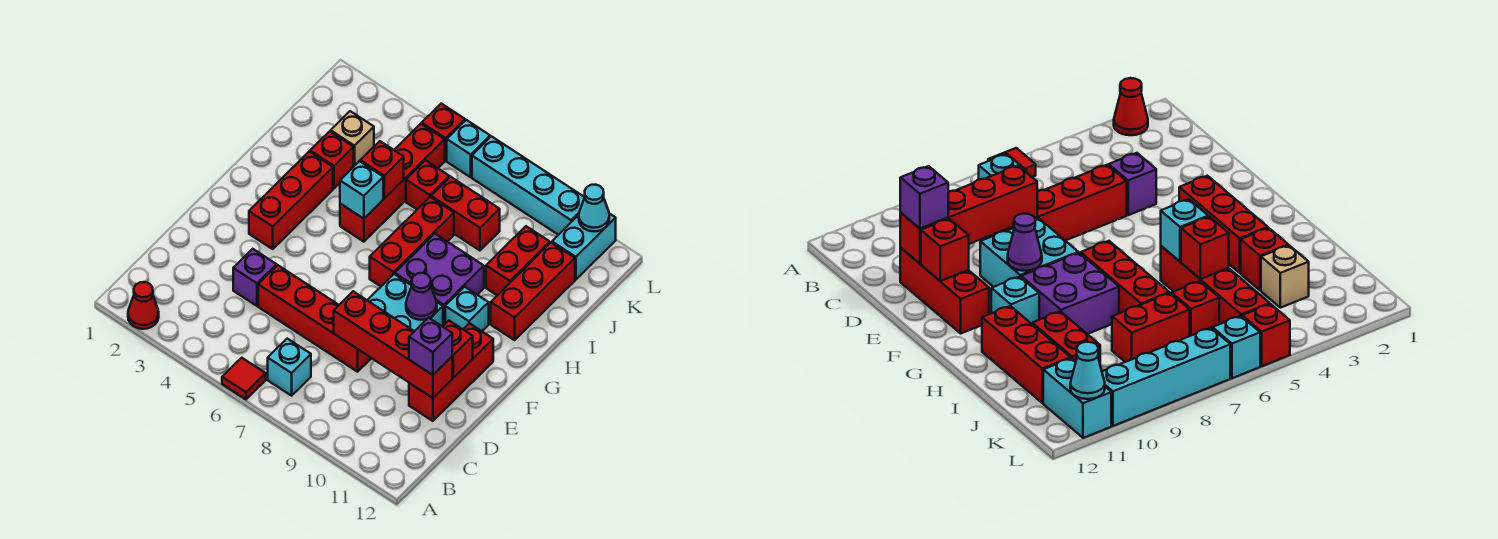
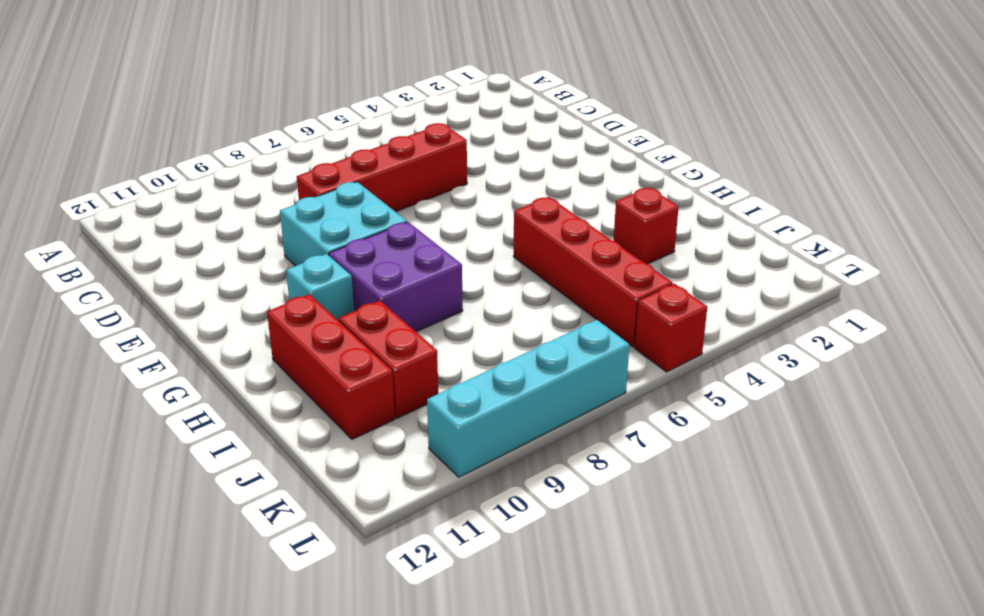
none -> red cone A2 level 1
none -> red tile A6 level 1
none -> cyan brick B7 level 1

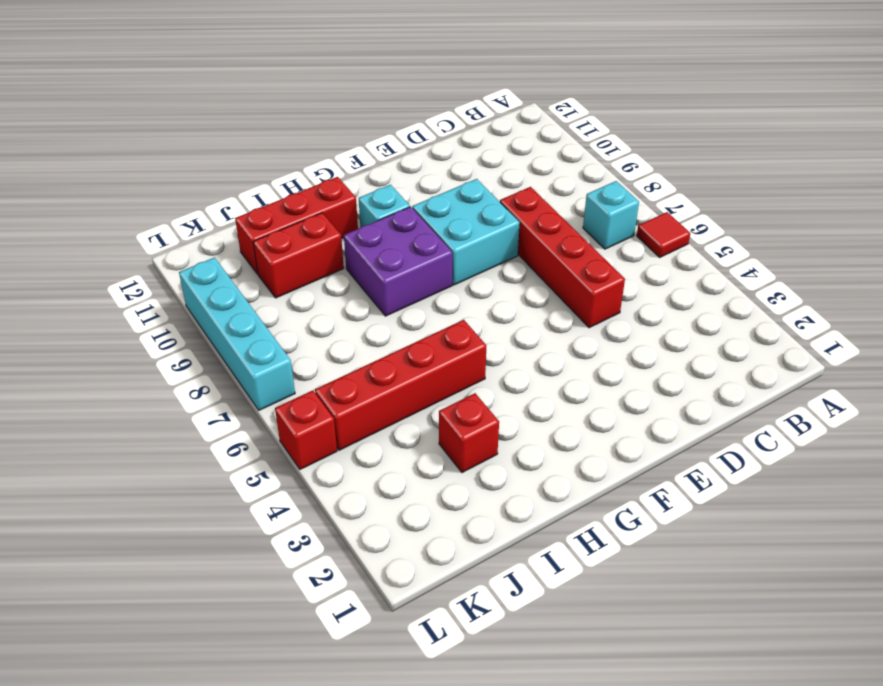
none -> red cone A2 level 1
none -> purple brick D4 level 1
none -> red brick D11:F11 level 1

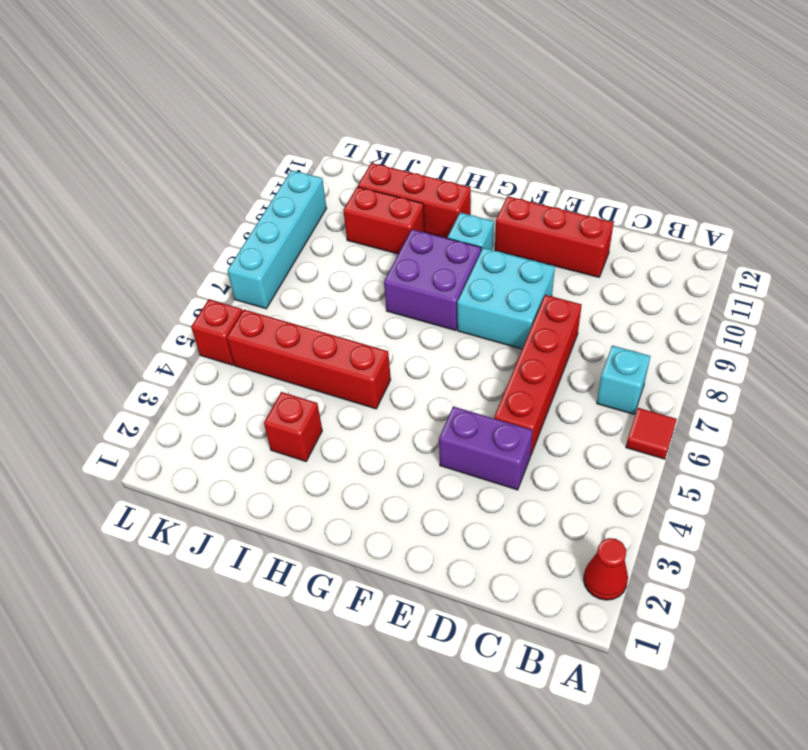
purple brick D4:E4 level 1 -> purple brick D4 level 1
none -> red brick F3:H3 level 1
none -> red brick G7:I7 level 1
none -> tan brick J3 level 1

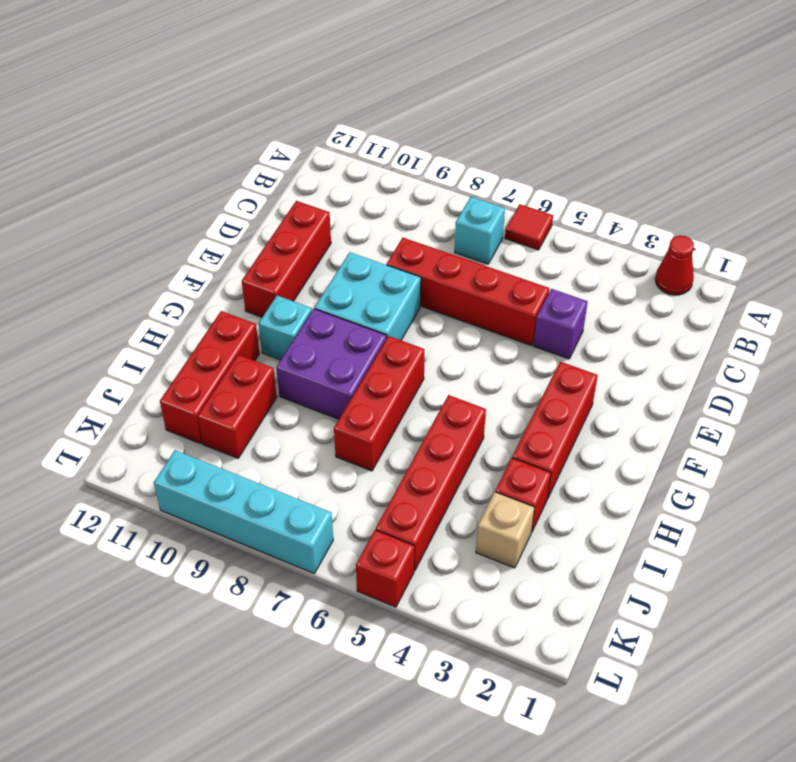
none -> red brick J6 level 1
none -> red brick J7:J8 level 1
none -> cyan brick K11:L11 level 1

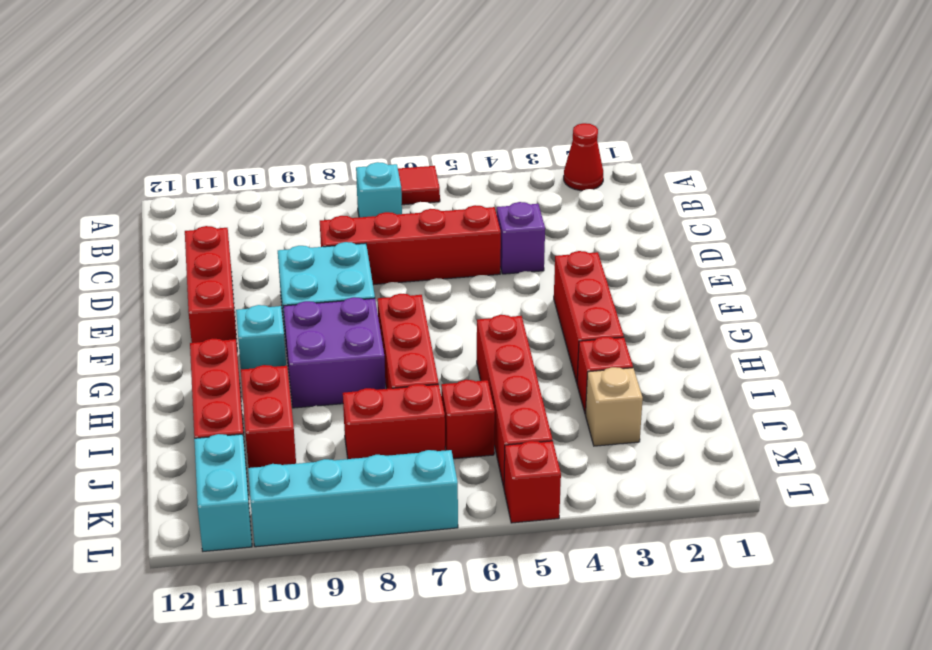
none -> cyan brick L6 level 1
none -> red brick D8:D11 level 2
none -> red brick E11 level 2

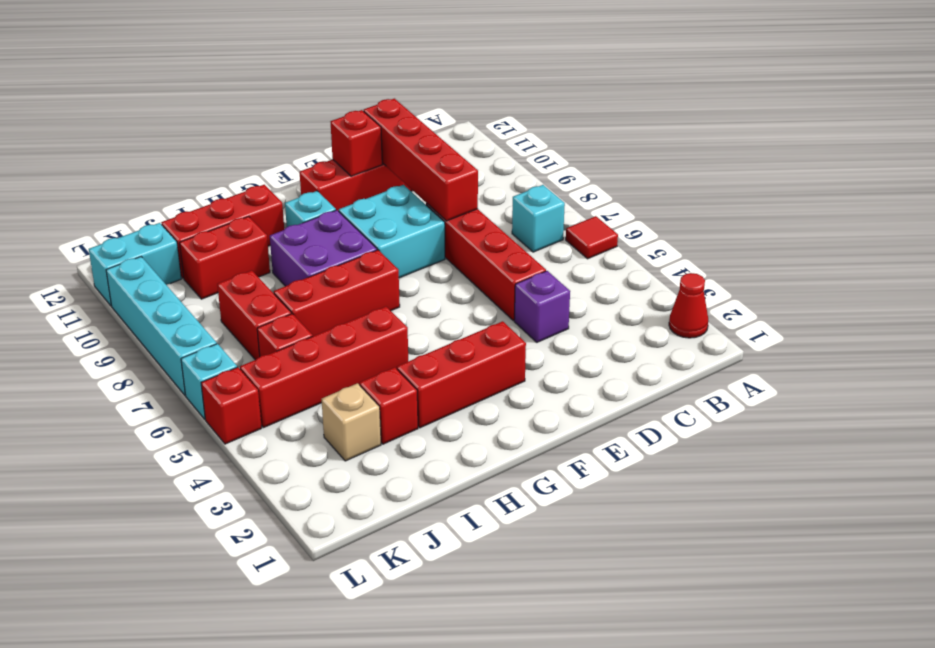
none -> purple cone F9 level 2
none -> cyan brick H5 level 2
none -> red brick I5 level 2

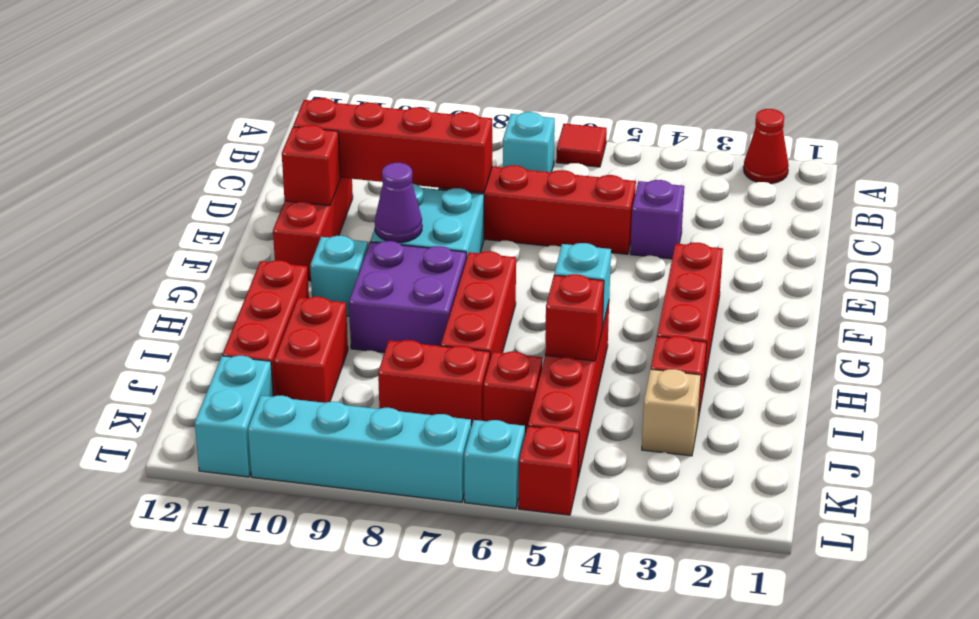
none -> cyan cone L11 level 2
none -> purple brick D11 level 3

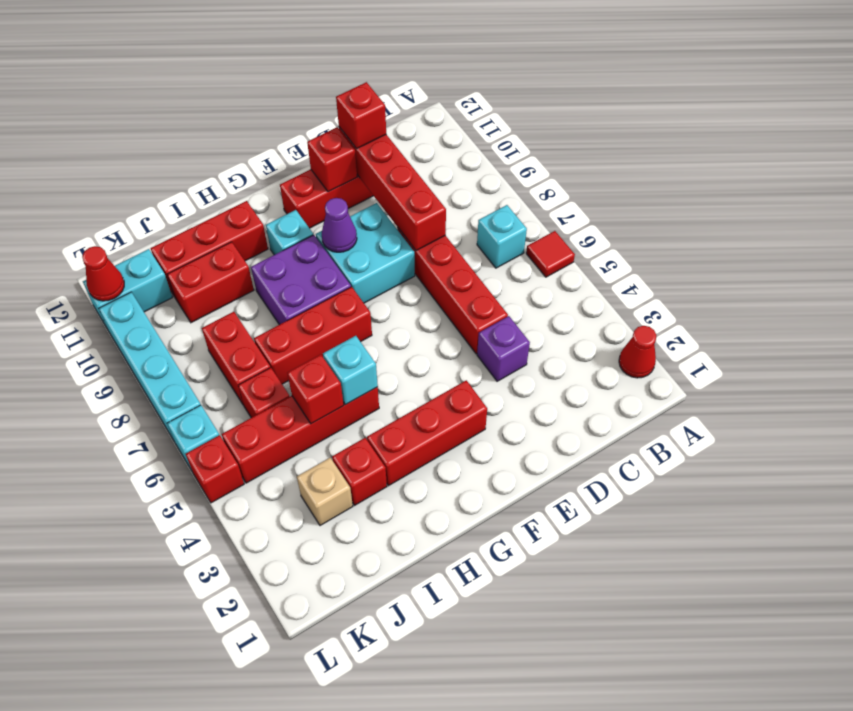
red brick D11 level 3 -> purple brick D11 level 3
red cone L11 level 2 -> cyan cone L11 level 2

